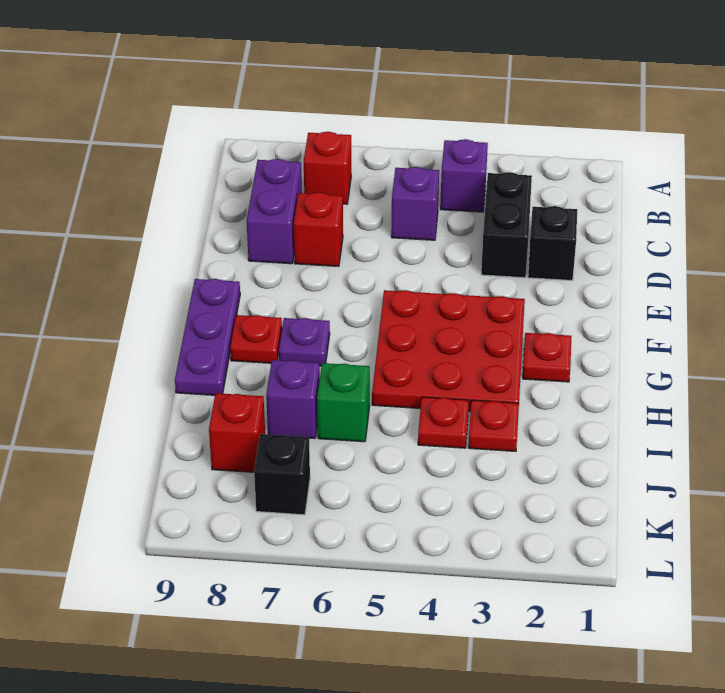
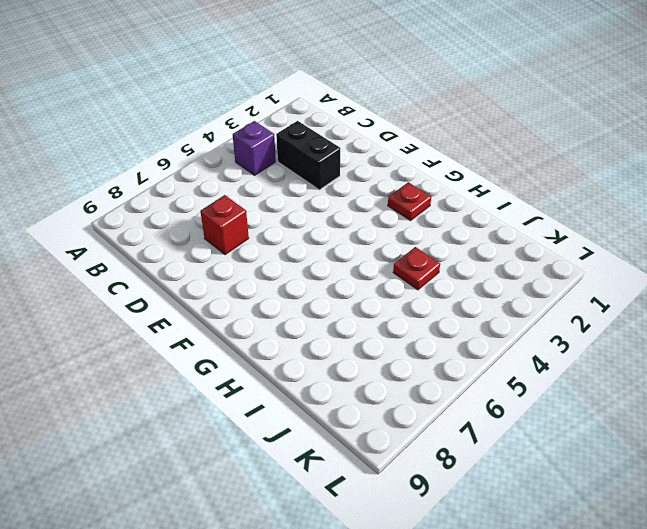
none -> red brick B7 level 1
none -> purple brick C5 level 1
none -> purple brick C8:D8 level 1

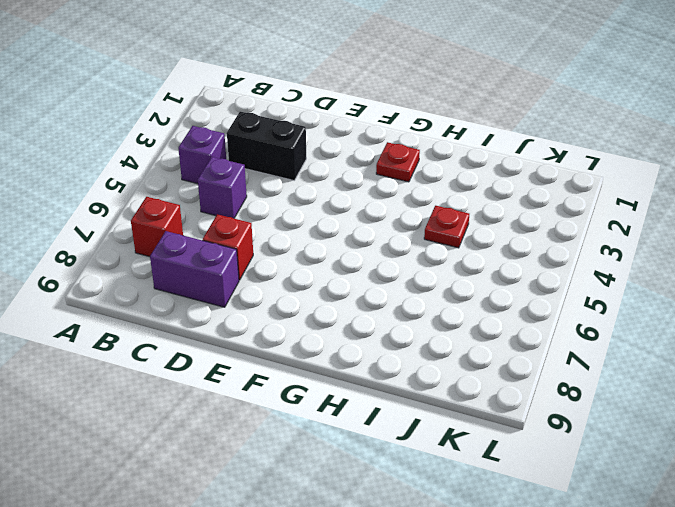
none -> black brick D2 level 1
none -> red plate F3:H5 level 1
none -> purple plate F9:H9 level 1

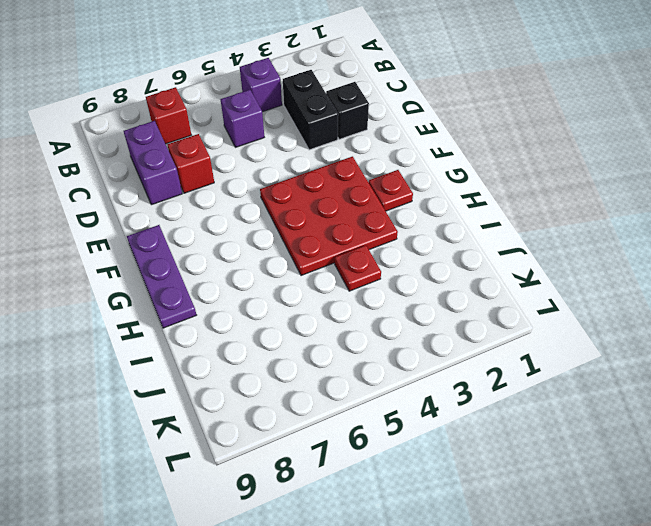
none -> purple plate G7 level 1
none -> red plate G8 level 1
none -> red plate I3 level 1

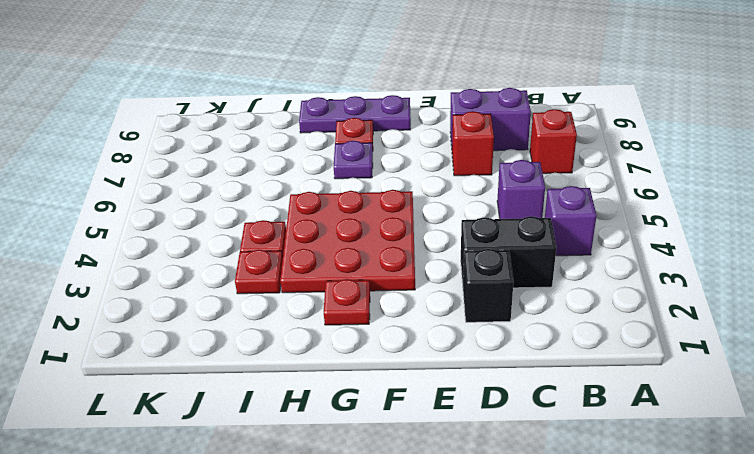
none -> green brick I6 level 1
none -> purple brick I7 level 1
none -> red brick J8 level 1

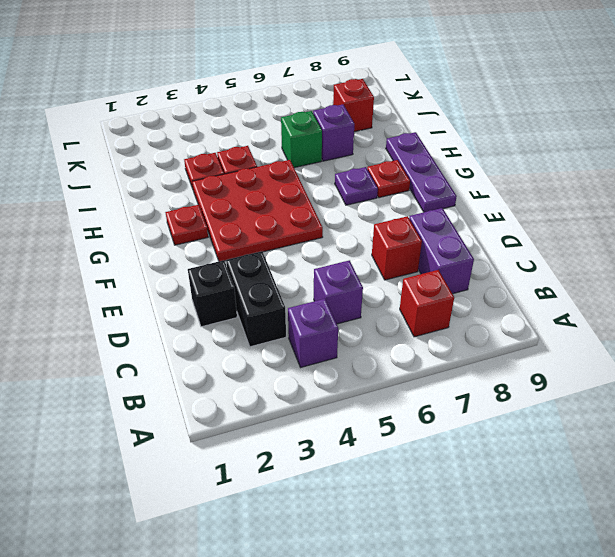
none -> black brick K7 level 1

